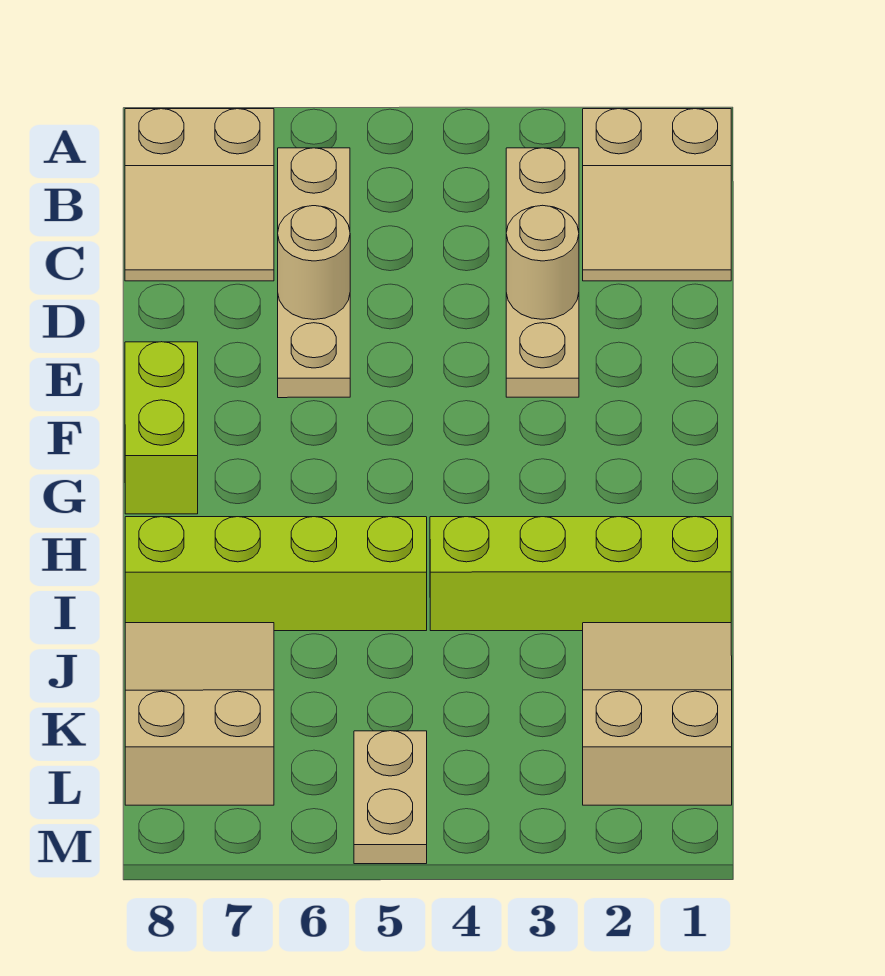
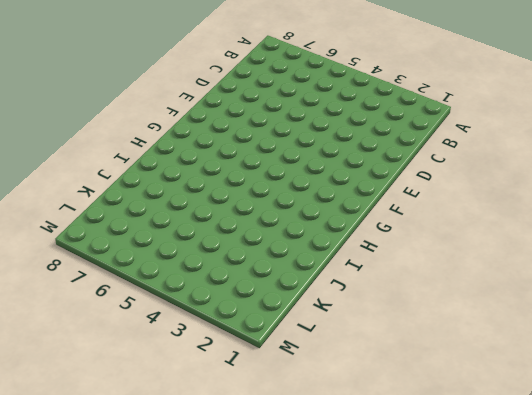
none -> tan slope B1:C2 level 1 top B
none -> tan plate B3:E3 level 1
none -> tan plate B6:E6 level 1

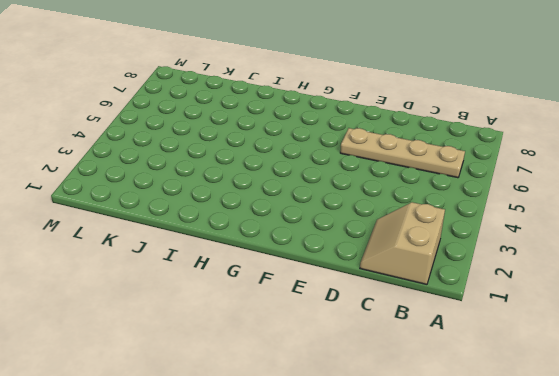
none -> tan plate B3:E3 level 1
none -> tan slope B7:C8 level 1 top B
none -> lime brick F8:G8 level 1

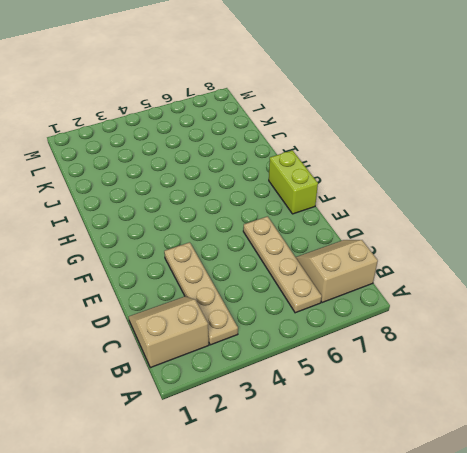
none -> lime brick I1:I4 level 1
none -> lime brick I5:I8 level 1
none -> tan slope J1:L2 level 1 top L

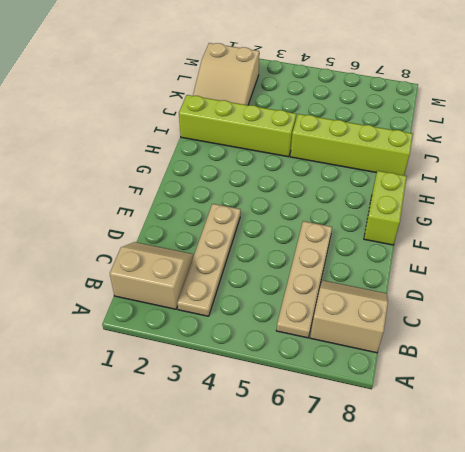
none -> tan slope J7:L8 level 1 top L
none -> tan plate L5:M5 level 1
none -> tan round brick D3 level 2

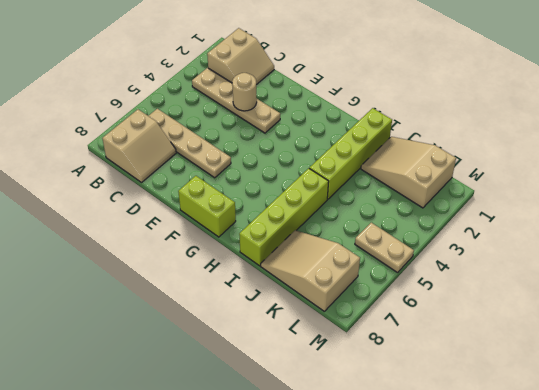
none -> tan round brick D6 level 2

